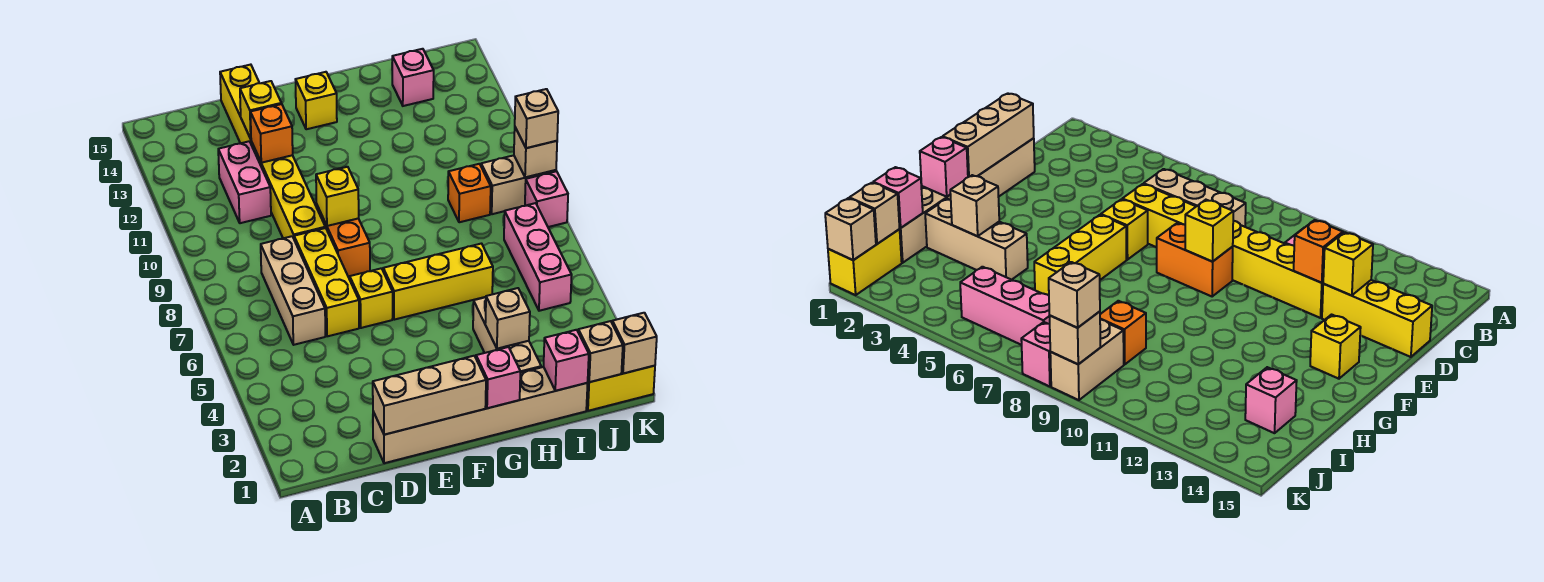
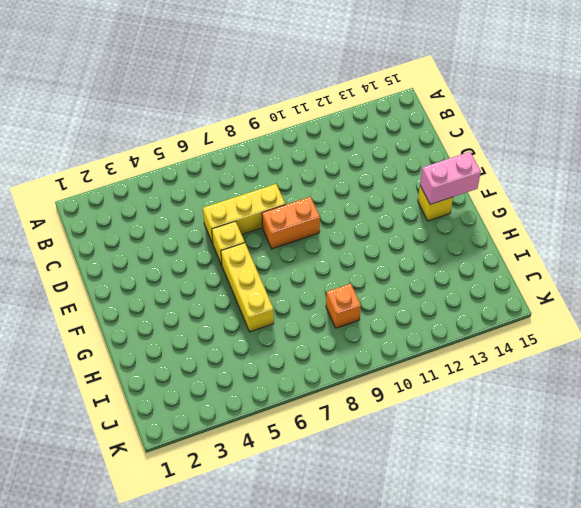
pink brick F14:F15 level 2 -> pink brick C11:C12 level 1
none -> tan brick C6:C8 level 1
none -> tan brick D1:I1 level 1
none -> yellow brick D9:D12 level 1

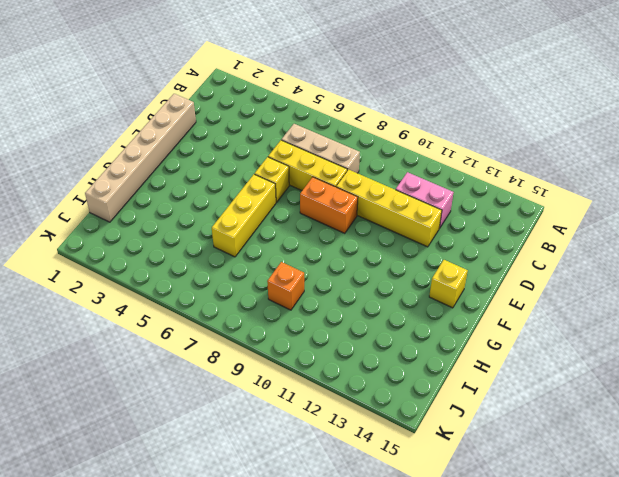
none -> yellow brick D13:D15 level 1
none -> tan brick H2:H4 level 1
none -> pink brick I14 level 1

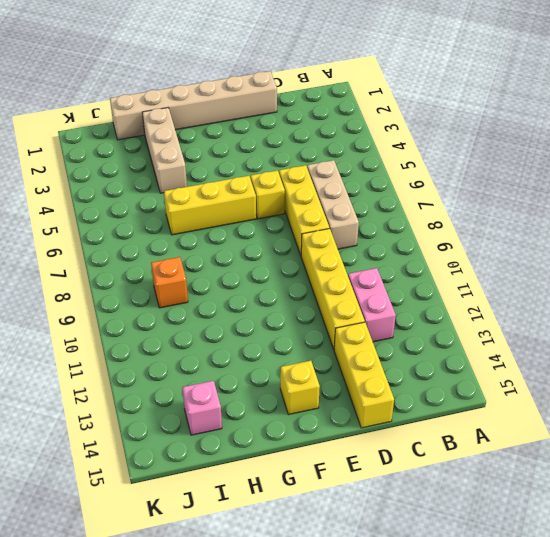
none -> orange brick E8:E9 level 1
none -> yellow brick J1:K1 level 1
none -> pink brick J5:J7 level 1

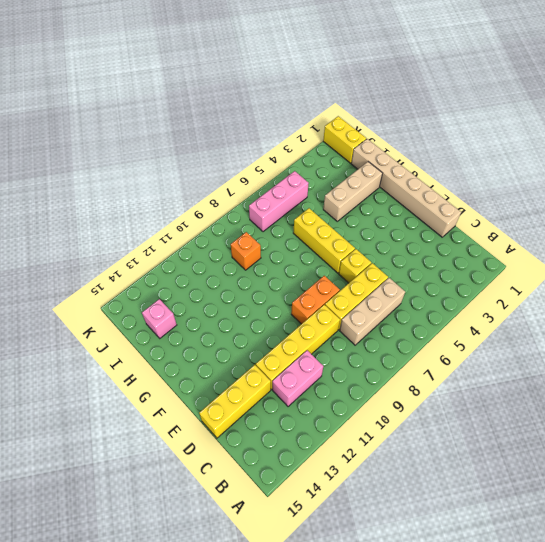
none -> yellow brick F14 level 1
none -> tan brick J9:K9 level 1
none -> pink brick K8 level 1

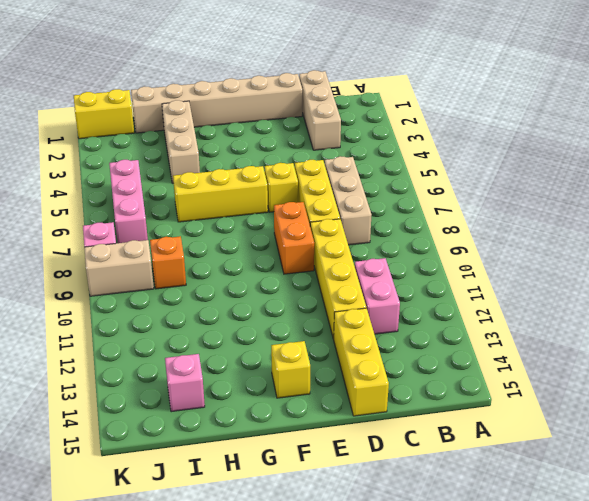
tan brick C1:C3 level 1 -> tan brick D1:F1 level 2
none -> orange brick D12 level 2
none -> yellow brick D13 level 2
none -> yellow brick E9 level 2

